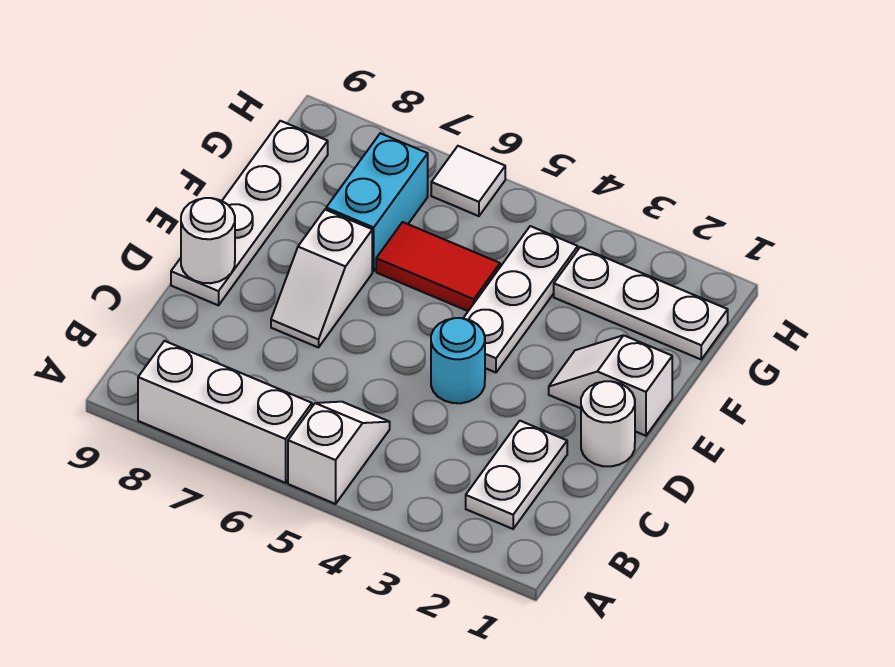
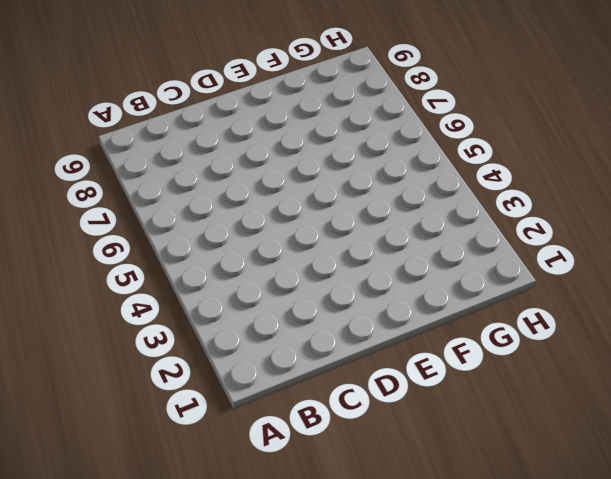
none -> white slope A5:B5 level 1 top A
none -> white brick A6:A8 level 1
none -> white plate B2:C2 level 1

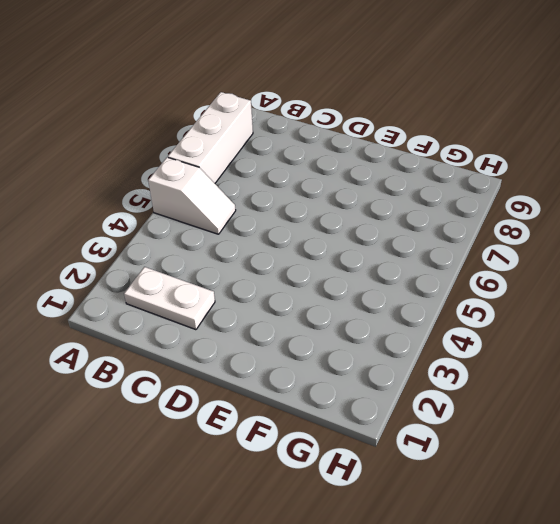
none -> white round brick D1 level 1
none -> cyan round brick D4 level 1
none -> white slope D7:E7 level 1 top E

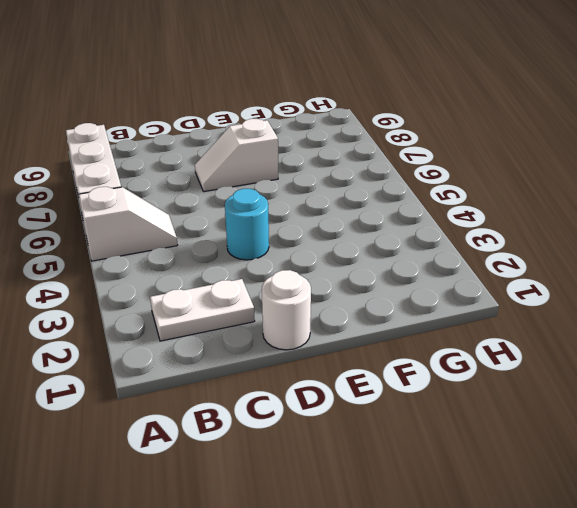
none -> white plate D9:G9 level 1
none -> white slope E1:E2 level 1 top 1
none -> white plate E4:G4 level 1

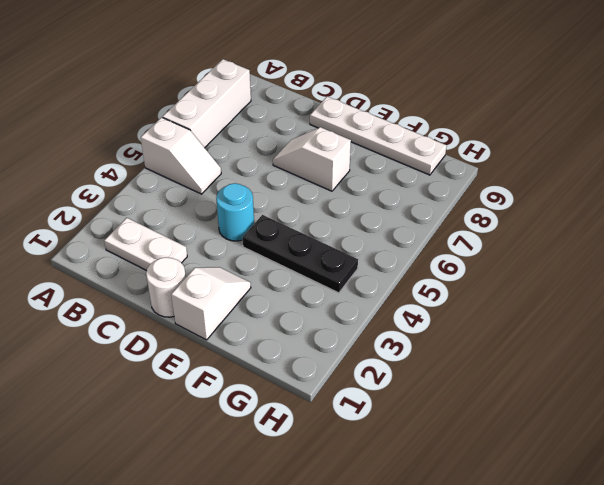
black plate E4:G4 level 1 -> white plate E4:G4 level 1
none -> red tile F5:F6 level 1
none -> cyan brick F7:G7 level 1
none -> white plate G1:G3 level 1

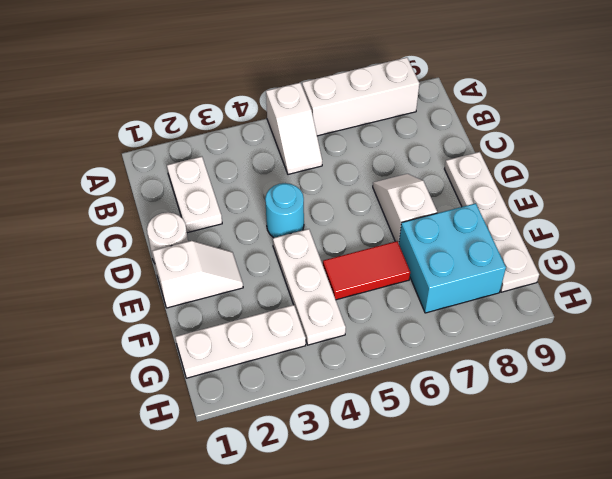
cyan brick F7:G8 level 1 -> cyan brick F7:G7 level 1
none -> white tile H6 level 1
none -> white round brick D9 level 2

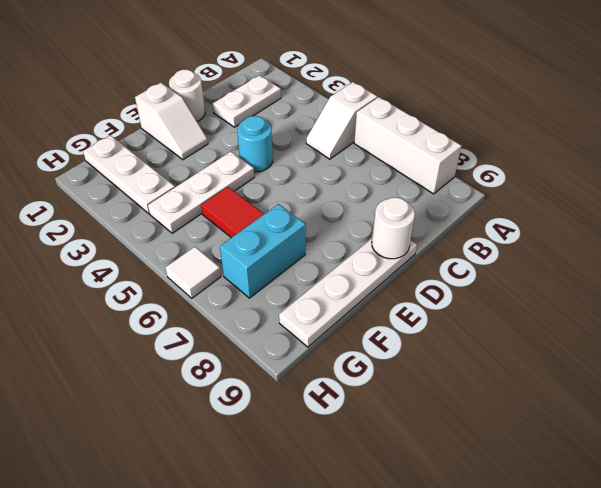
none -> white slope D7:E7 level 1 top E

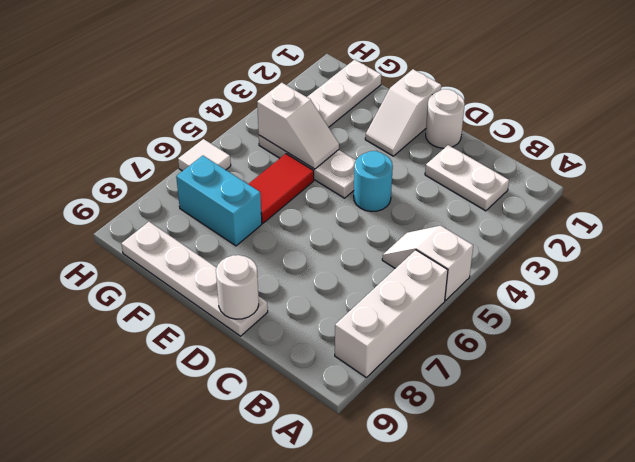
white slope F4:G4 level 2 top G -> white slope D7:E7 level 1 top E

